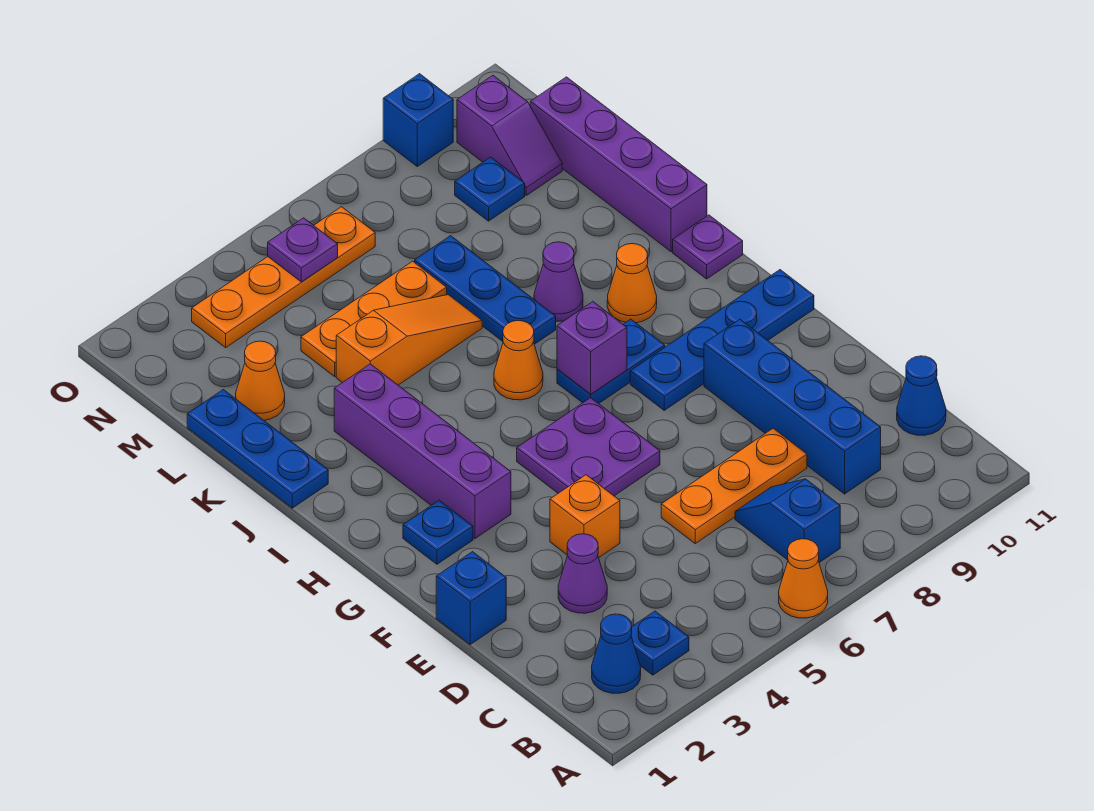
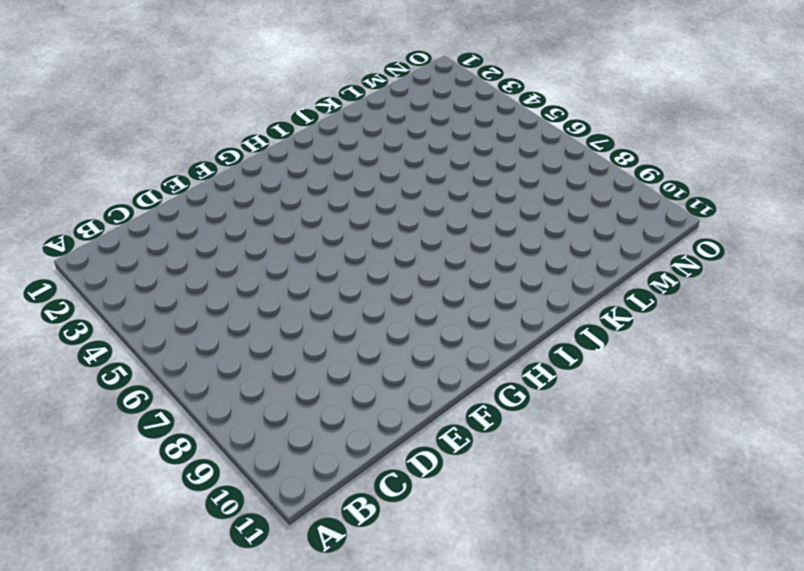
none -> orange cone A6 level 1
none -> blue cone B2 level 1
none -> blue plate B3 level 1
none -> blue slope B7:C7 level 1 top B

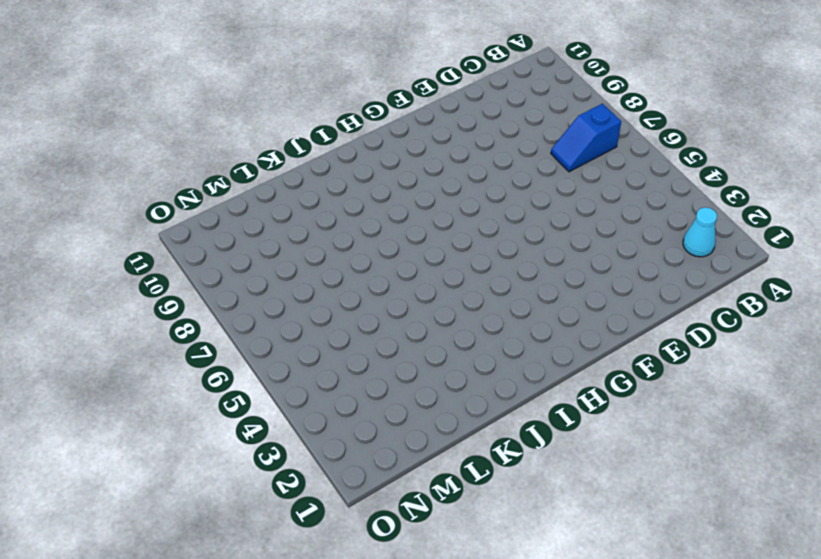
cyan cone B2 level 1 -> blue cone B2 level 1
none -> orange cone A6 level 1
none -> blue plate B3 level 1
none -> blue brick C9:F9 level 1
none -> blue cone C11 level 1

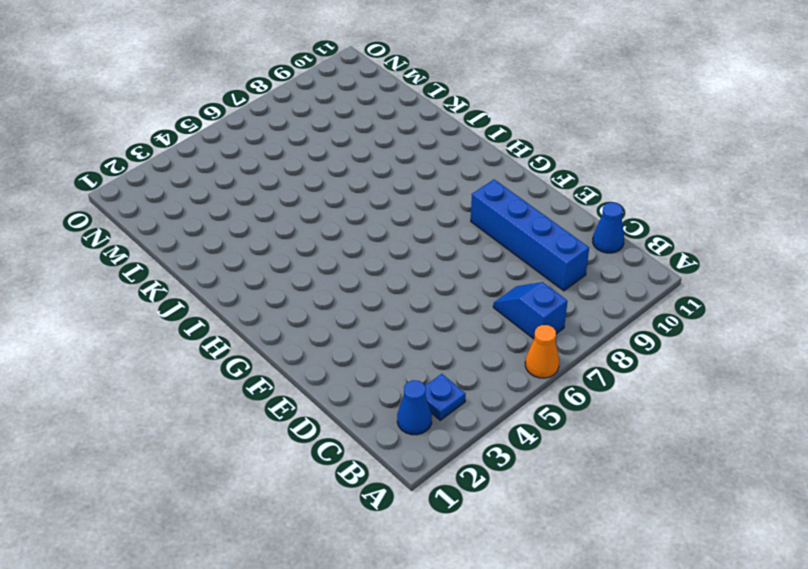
none -> purple cone D3 level 1
none -> orange plate D6:D8 level 1
none -> blue brick E1 level 1
none -> orange brick E4 level 1

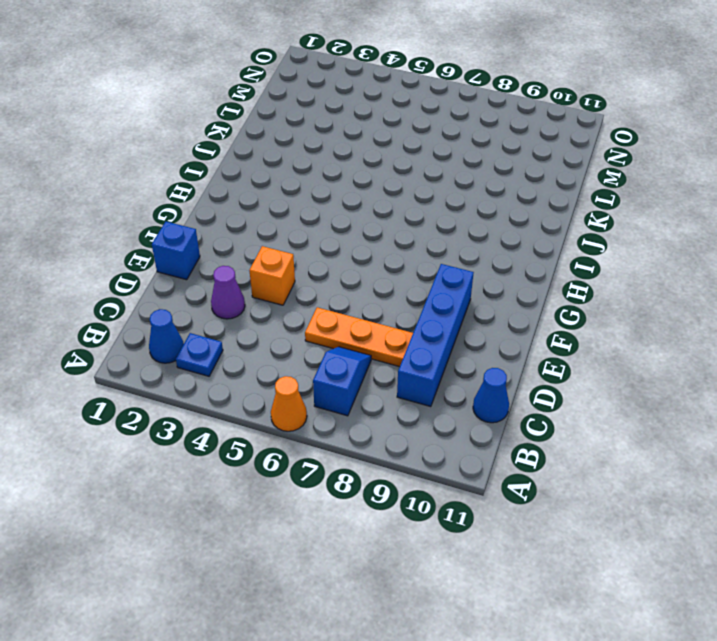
none -> purple plate F5:G6 level 1
none -> blue plate G2 level 1
none -> purple brick G3:J3 level 1
none -> blue plate G8:G11 level 1

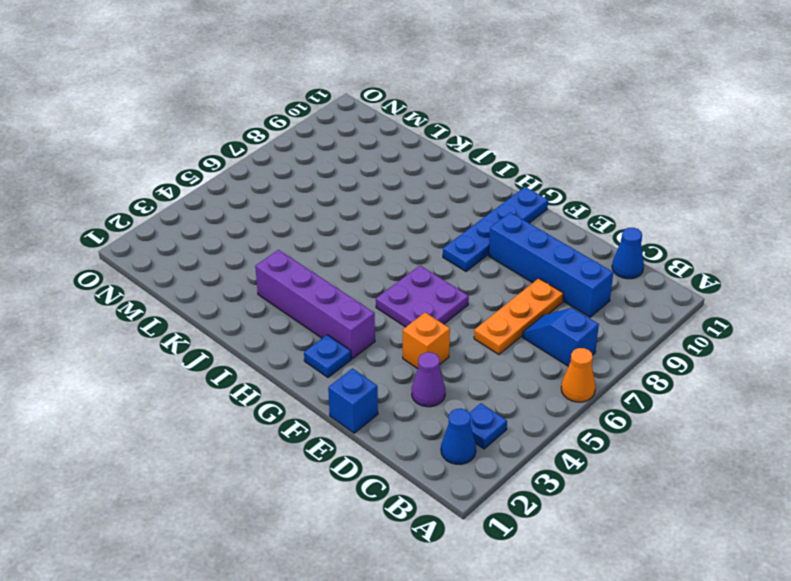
none -> blue plate H7:H8 level 1
none -> orange cone I6 level 1
none -> orange cone I9 level 1
none -> purple plate I11 level 1

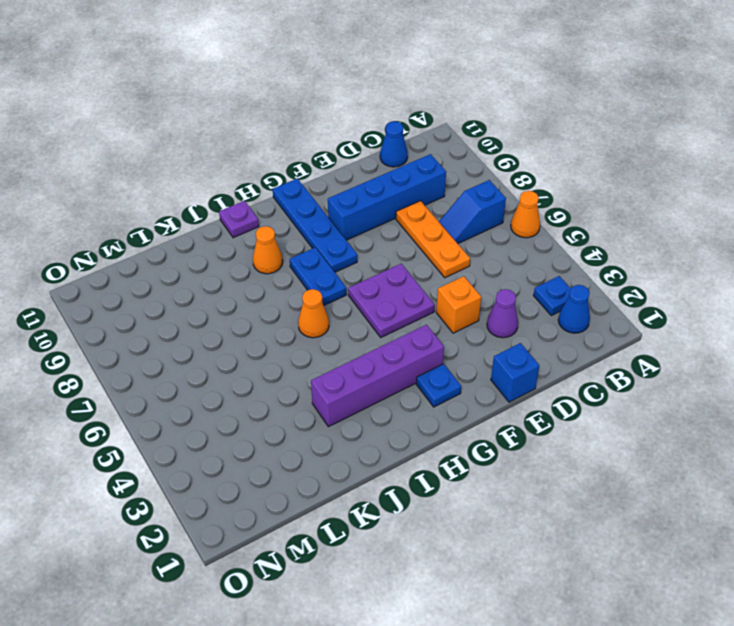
none -> blue plate J1:L1 level 1
none -> blue plate J7:L7 level 1
none -> purple cone J8 level 1
none -> purple brick J11:M11 level 1

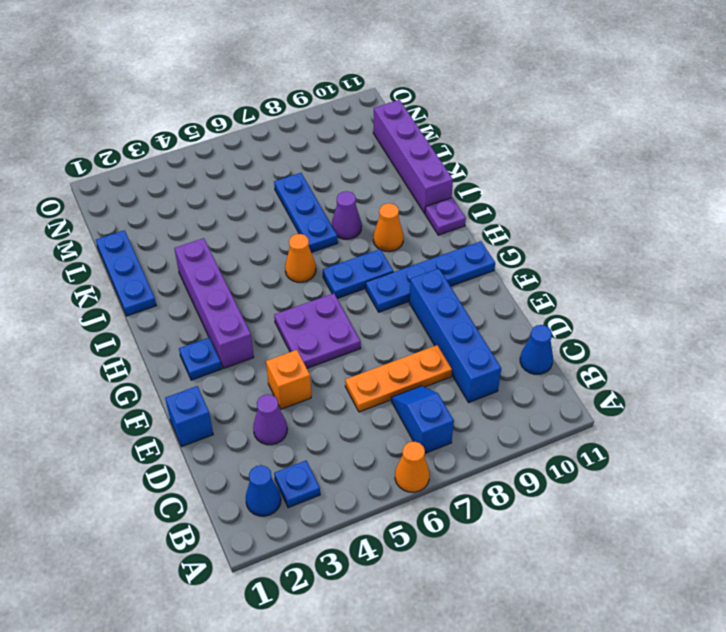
none -> orange slope K4:K6 level 1 top 4
none -> orange cone L2 level 1
none -> orange plate L4:L6 level 1
none -> blue plate M9 level 1

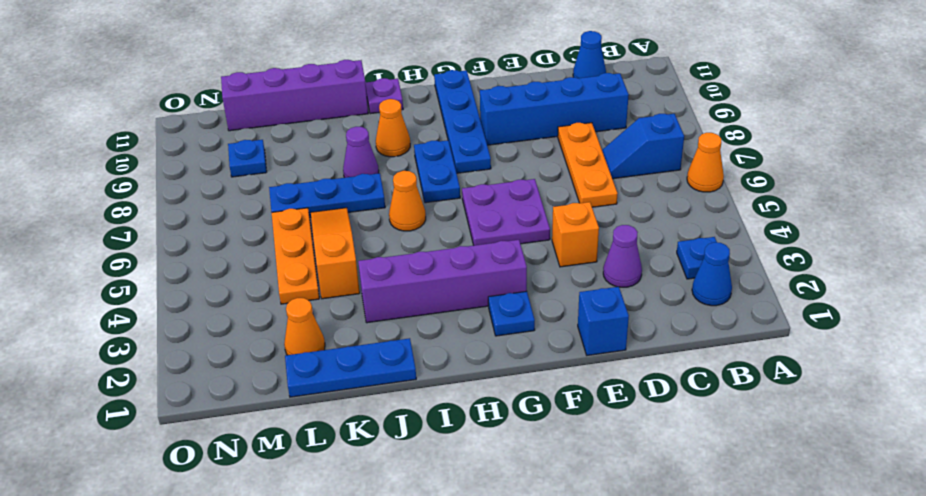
none -> purple slope M10:N10 level 1 top N
none -> orange plate N3:N6 level 1
none -> blue brick O9 level 1
none -> purple brick H7 level 2

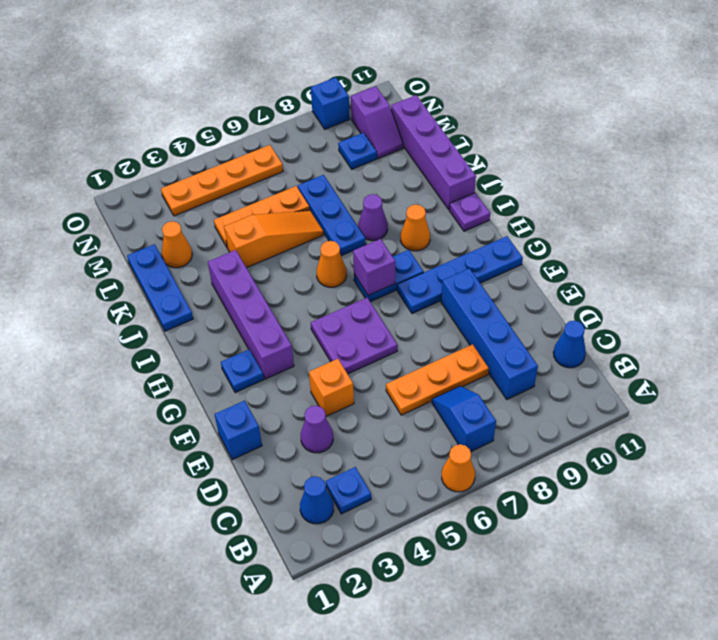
none -> purple plate N5 level 2

